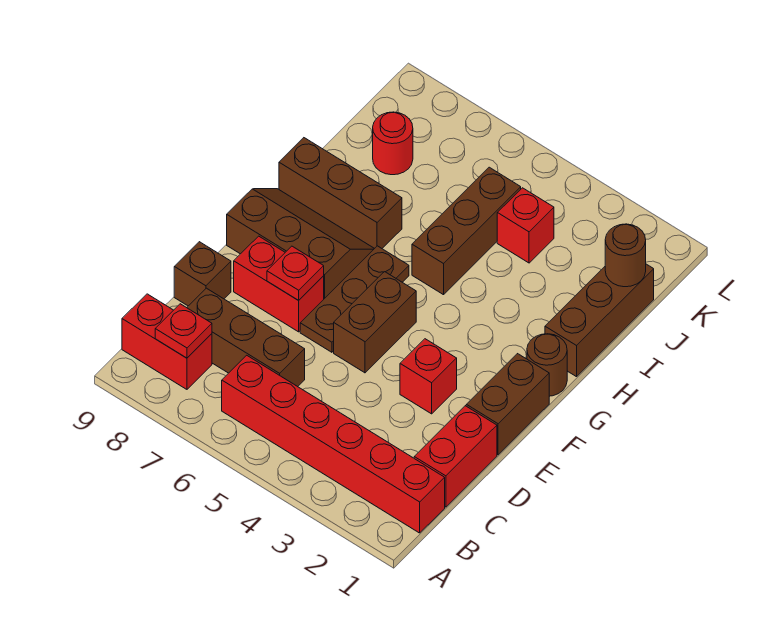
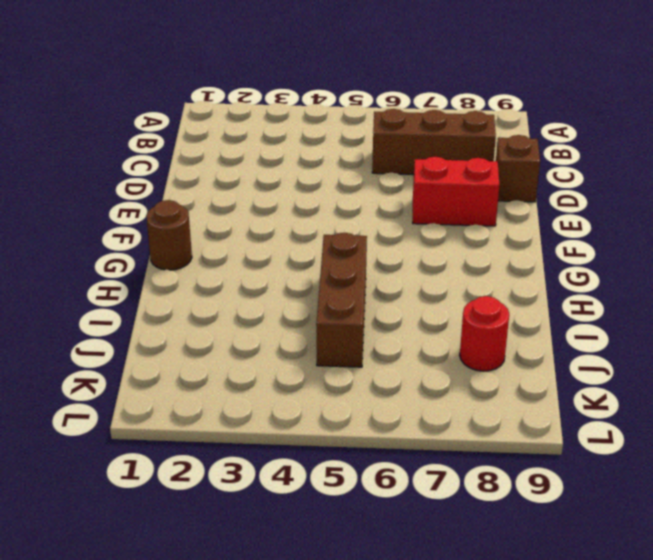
none -> red brick B1:B6 level 1
none -> red brick B8:B9 level 1
none -> red brick C1:D1 level 1

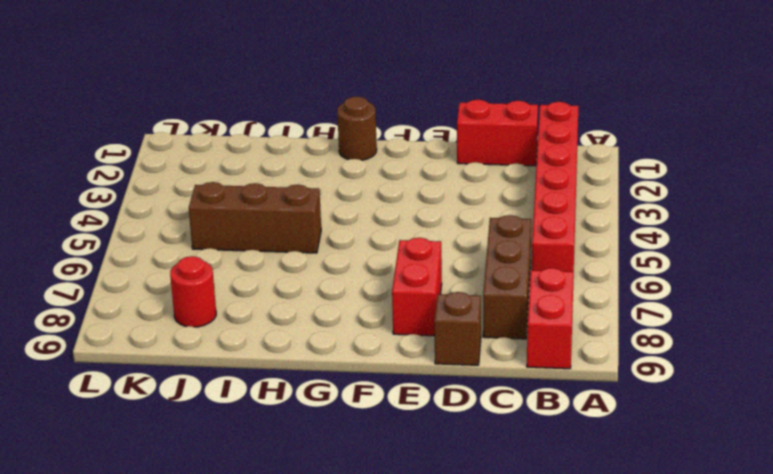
none -> brown brick E1:F1 level 1
none -> red brick E3 level 1
none -> brown brick E5:F5 level 1

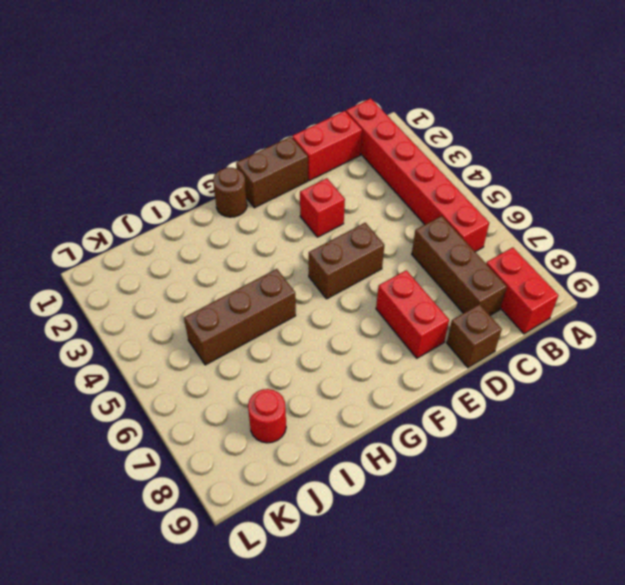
none -> brown plate E6:G6 level 1
none -> brown slope F7:G9 level 1 top F
none -> brown brick H1:J1 level 1

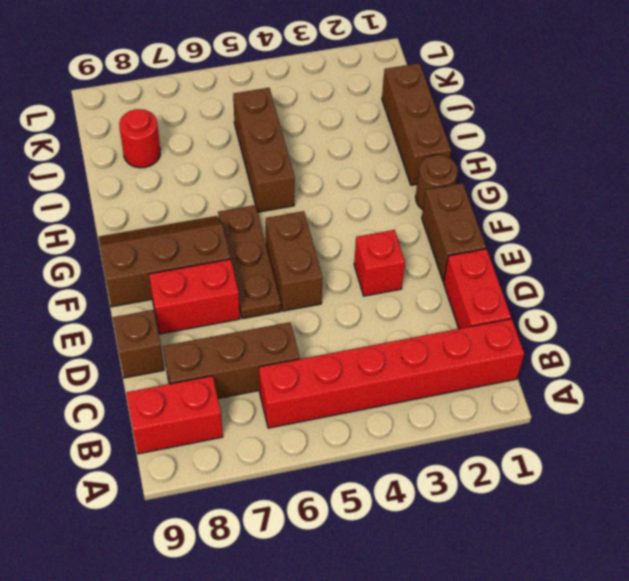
none -> brown brick H7:H9 level 1
none -> red brick J4 level 1
none -> red plate B8 level 2

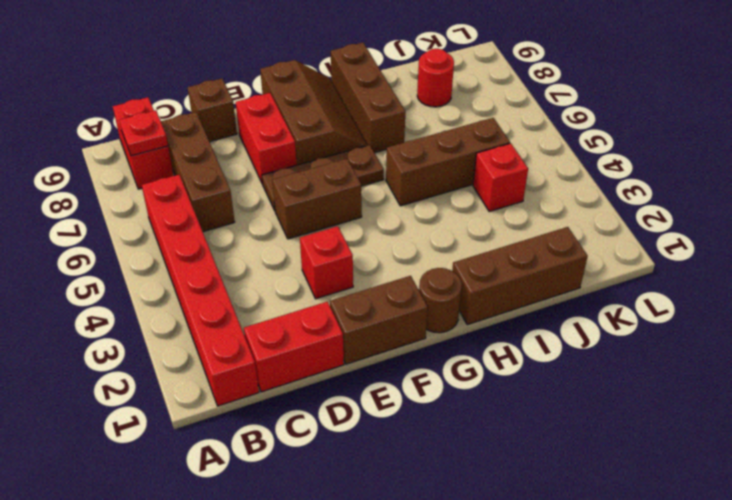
none -> red plate E7 level 2
none -> brown round brick J1 level 2

